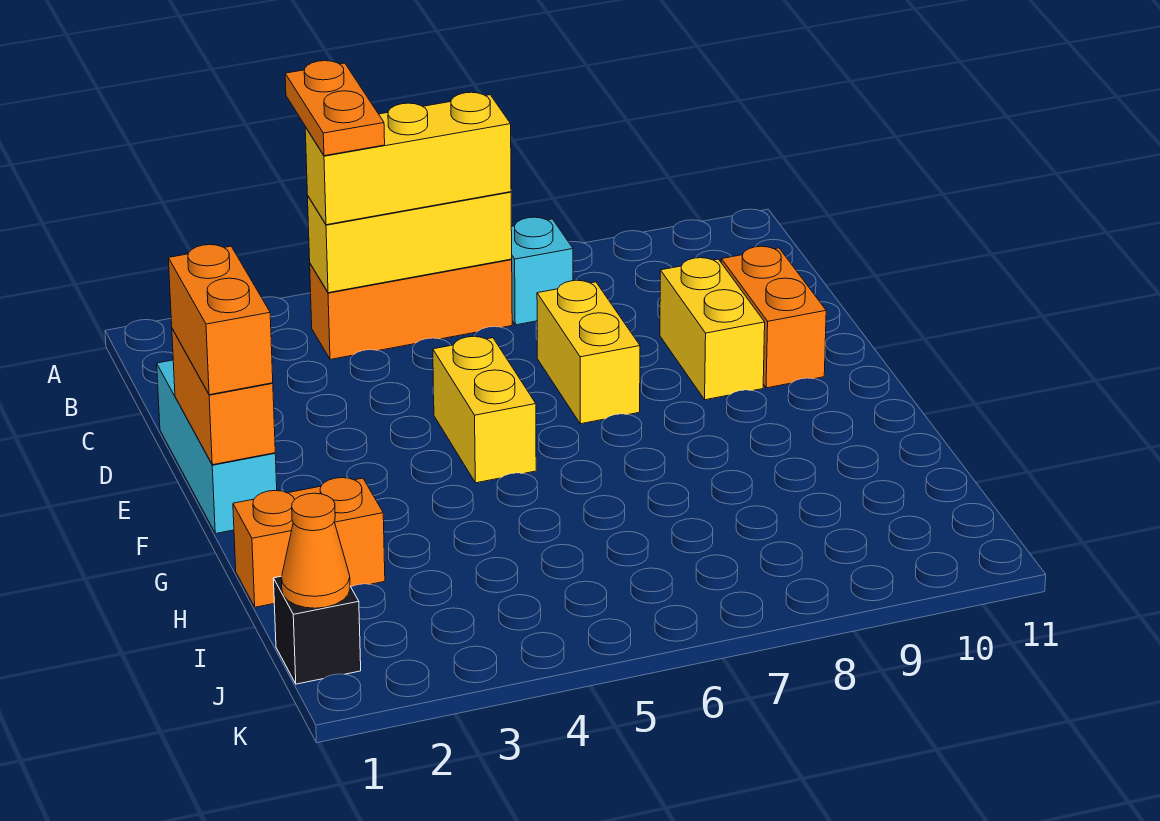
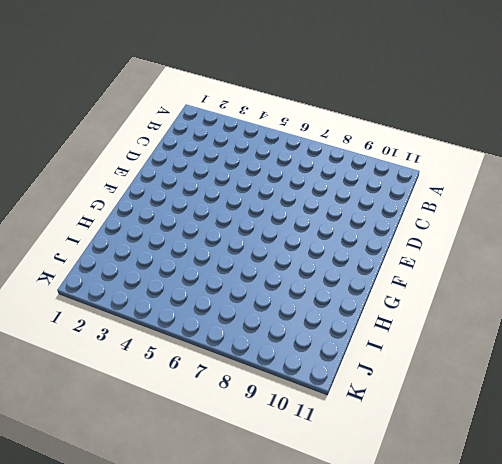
none -> orange brick B4:B6 level 1
none -> cyan brick B7 level 1
none -> cyan brick D1:F1 level 1

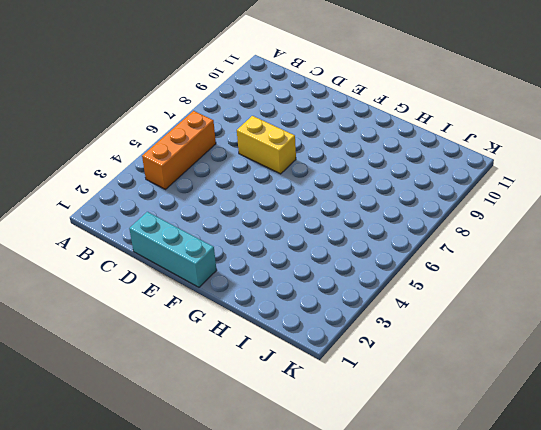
none -> cyan brick B7 level 1
none -> yellow brick D9:E9 level 1
none -> orange brick D10:E10 level 1

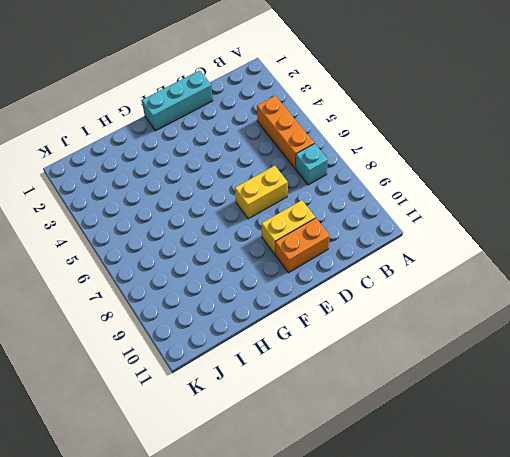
none -> yellow brick E5:F5 level 1
none -> orange brick H1:H2 level 1
none -> black brick J1 level 1

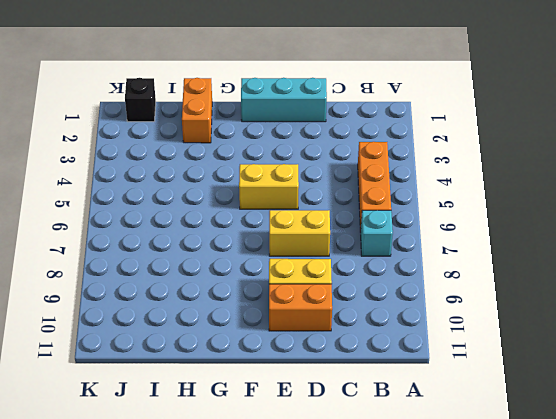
none -> yellow brick B4:B6 level 2
none -> orange brick E1:F1 level 2
none -> orange cone J1 level 2

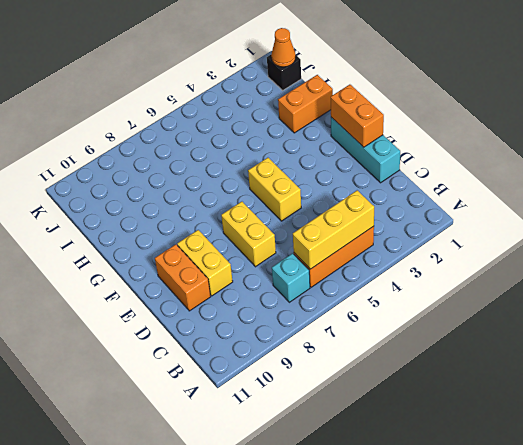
none -> yellow brick B4:B6 level 3
none -> orange brick E1:F1 level 3
none -> orange plate A4:B4 level 4

